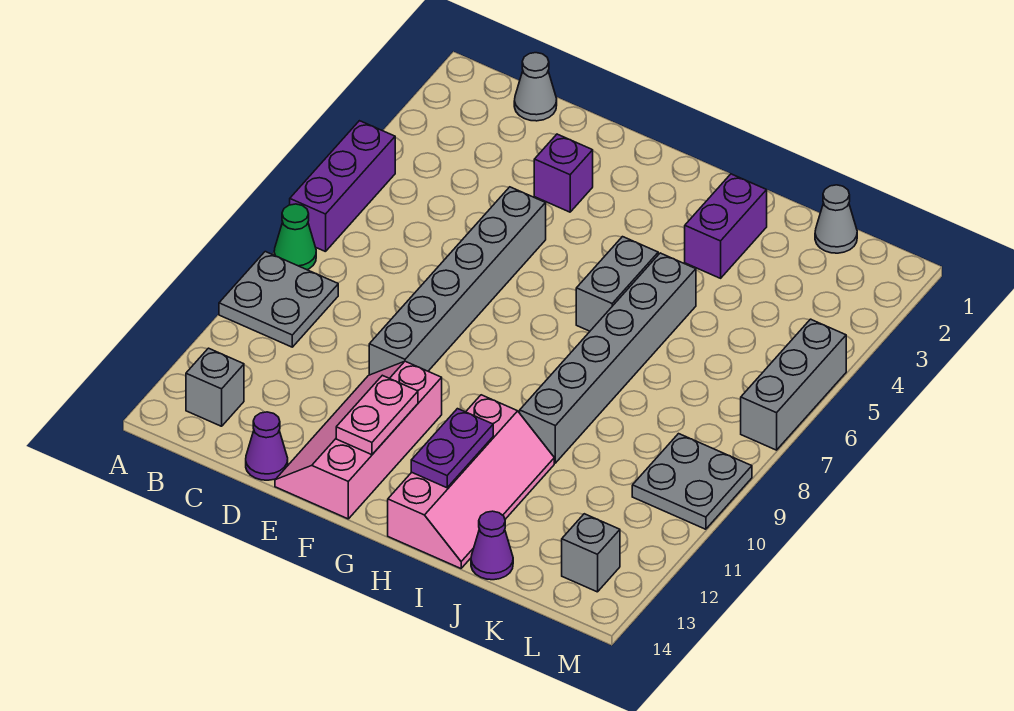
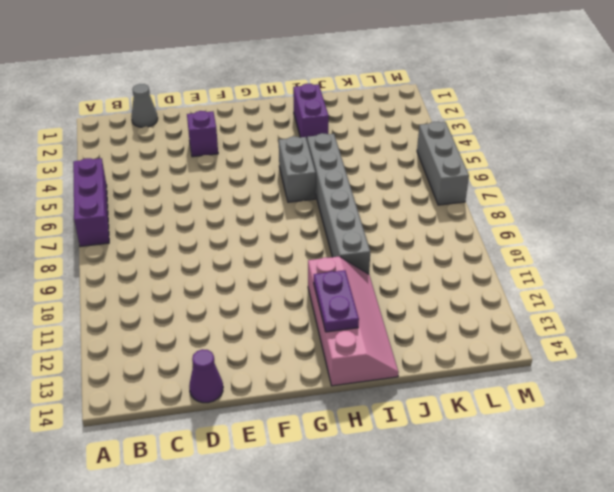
none -> green cone A8 level 1
none -> grey plate A9:B10 level 1
none -> grey brick B13 level 1

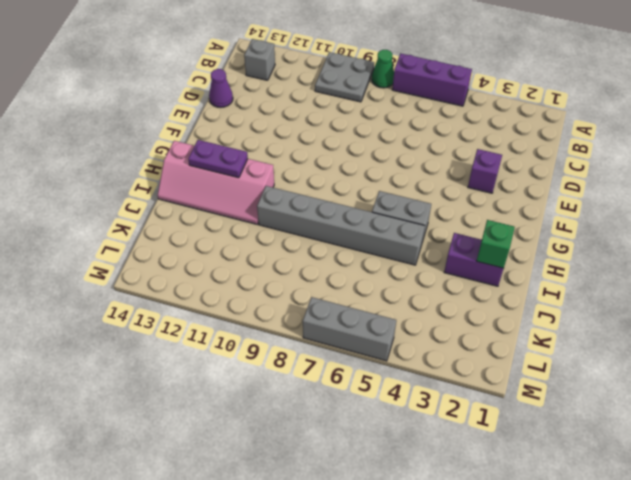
green brick I2 level 2 -> none
none -> grey cone C1 level 1
none -> grey brick E5:E10 level 1
none -> pink slope E11:F14 level 1 top F

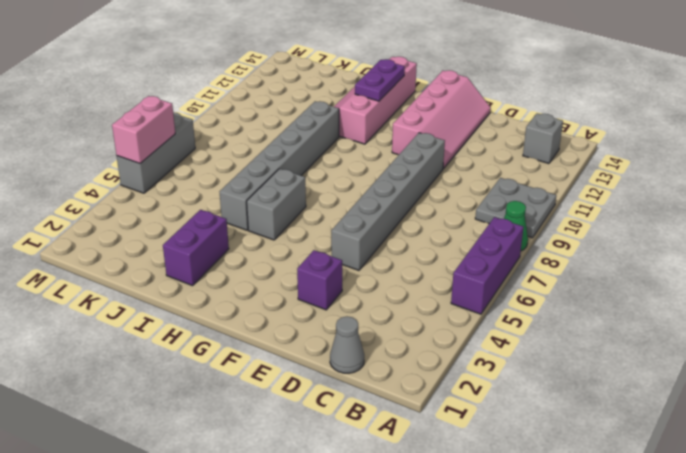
pink brick M5:M6 level 2 -> none
none -> purple cone D14 level 1
none -> purple cone J14 level 1
none -> grey cone K1 level 1

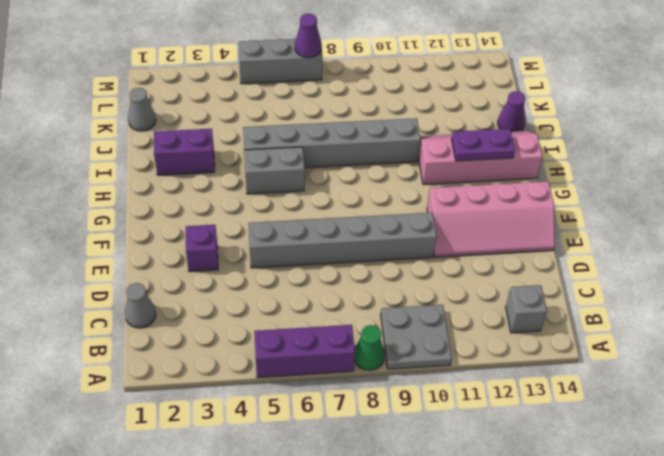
purple cone M7 level 2 -> purple cone D14 level 1
none -> grey plate L9:M10 level 1
none -> grey brick L13 level 1
none -> pink plate F12:F13 level 2

